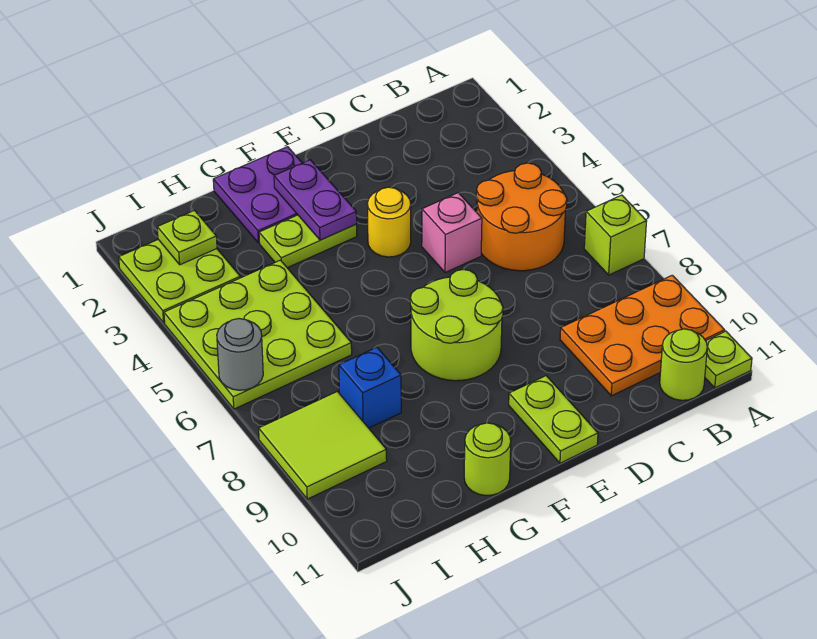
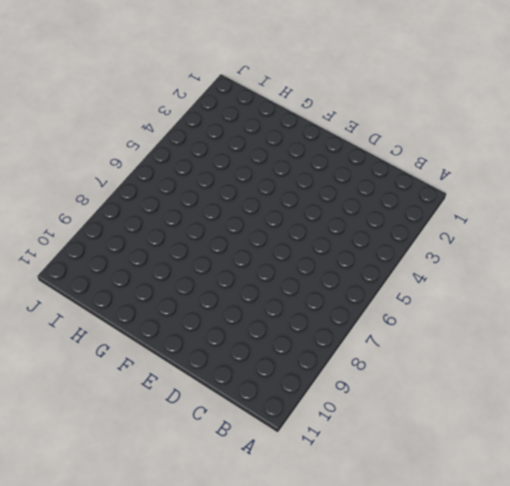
none -> lime brick A7 level 1
none -> orange plate A9:C10 level 1
none -> lime plate A11 level 1

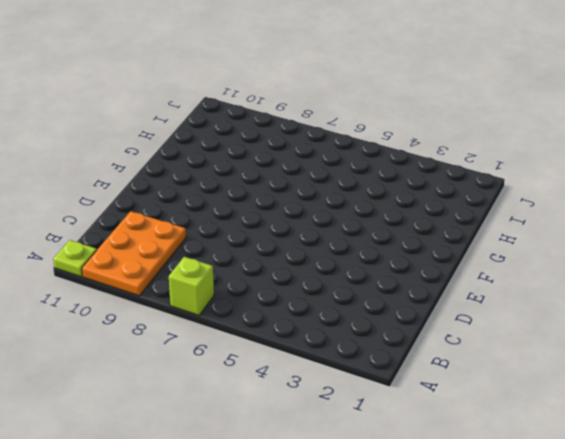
none -> orange round brick B5:C6 level 1
none -> lime round brick B11 level 1
none -> pink brick D5 level 1

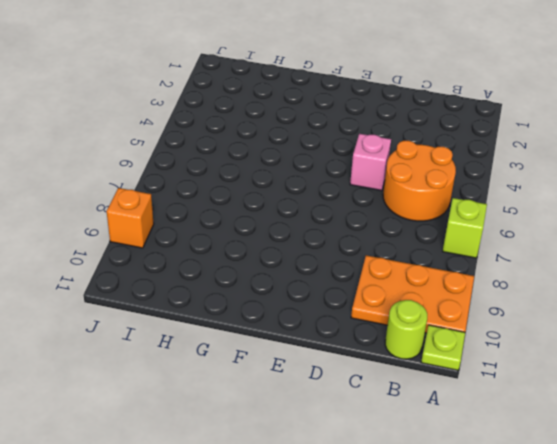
orange brick J9 level 1 -> lime tile I8:J9 level 1
none -> yellow round brick E4 level 1
none -> lime round brick E7:F8 level 1
none -> lime plate E10:E11 level 1

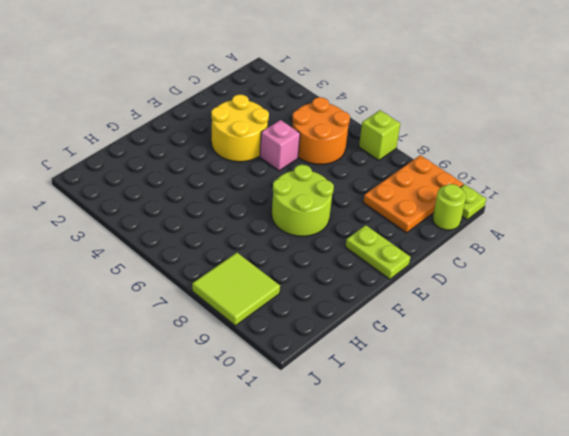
yellow round brick D3:E4 level 1 -> yellow round brick E4 level 1
none -> purple plate F1:G2 level 1
none -> lime plate F3:G3 level 1
none -> lime round brick G11 level 1

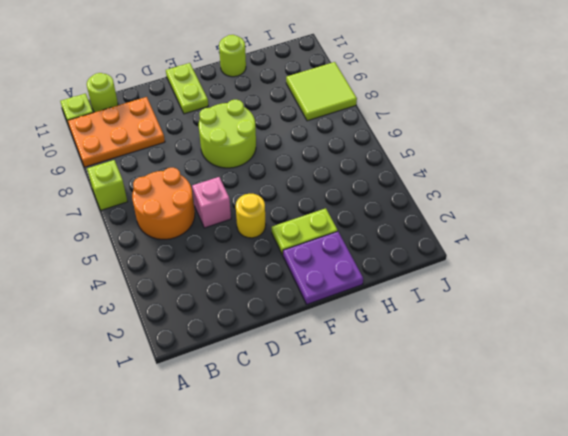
none -> lime plate H4:J6 level 1
none -> blue brick H8 level 1
none -> lime plate I2:J3 level 1

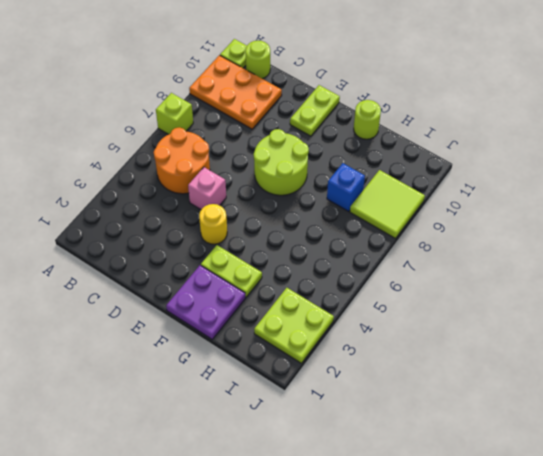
none -> lime plate H4:J6 level 1
none -> purple plate F2:F3 level 2
none -> lime plate I2 level 2

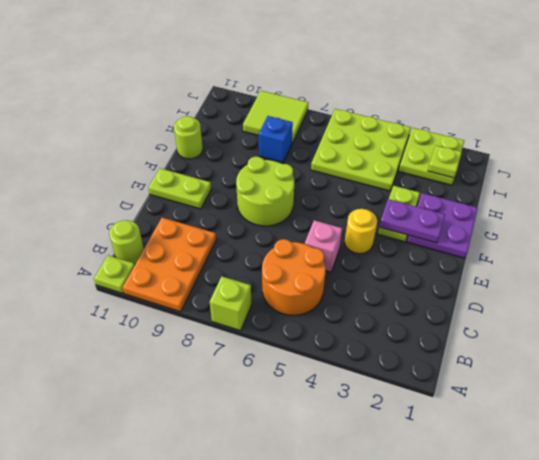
none -> grey round brick J6 level 2

